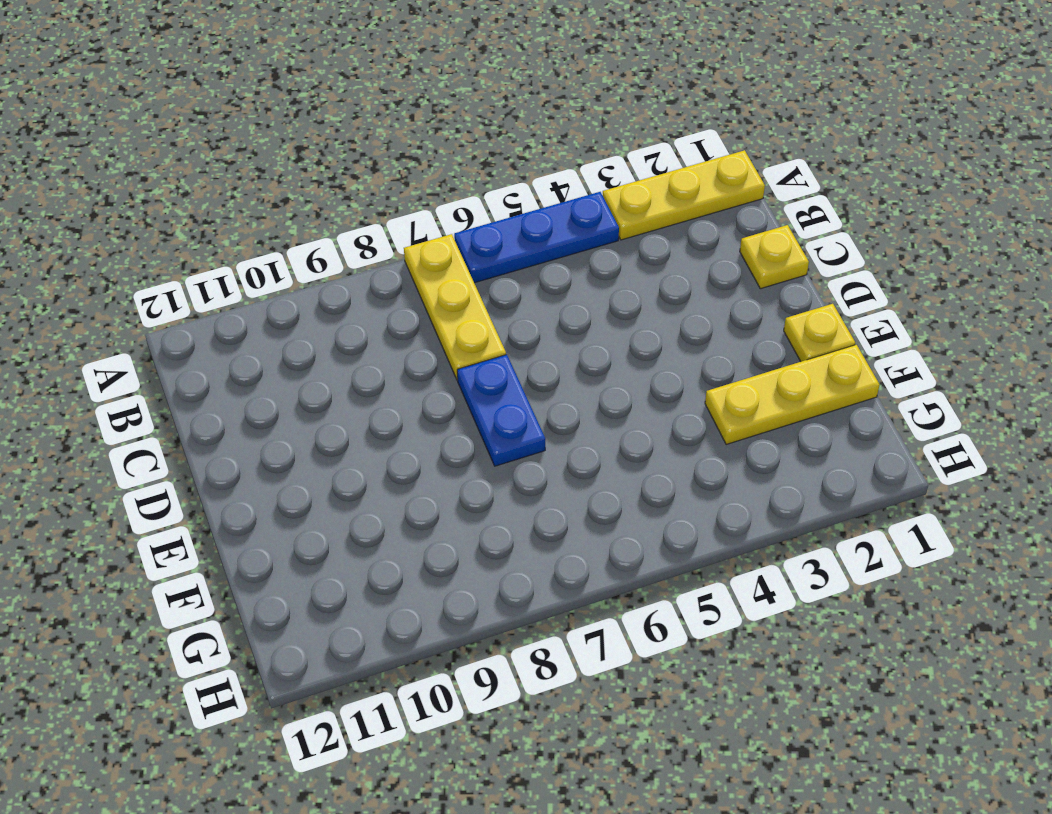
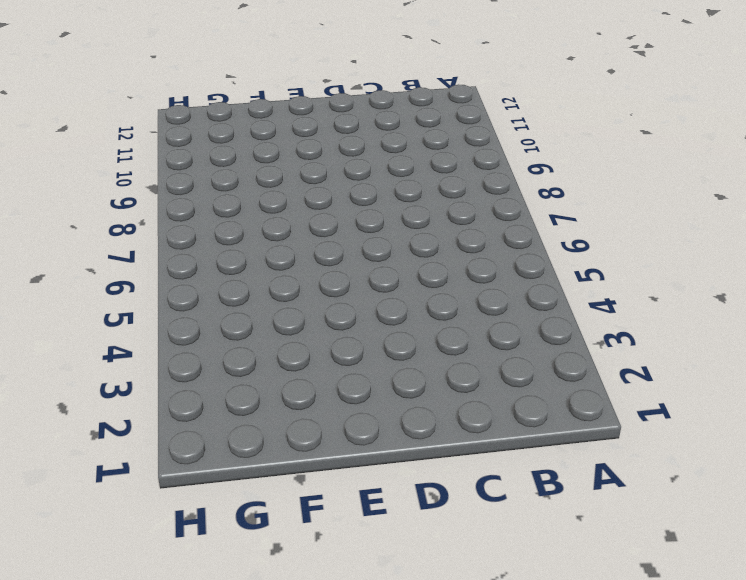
none -> yellow plate A1:A3 level 1
none -> blue plate A4:A6 level 1

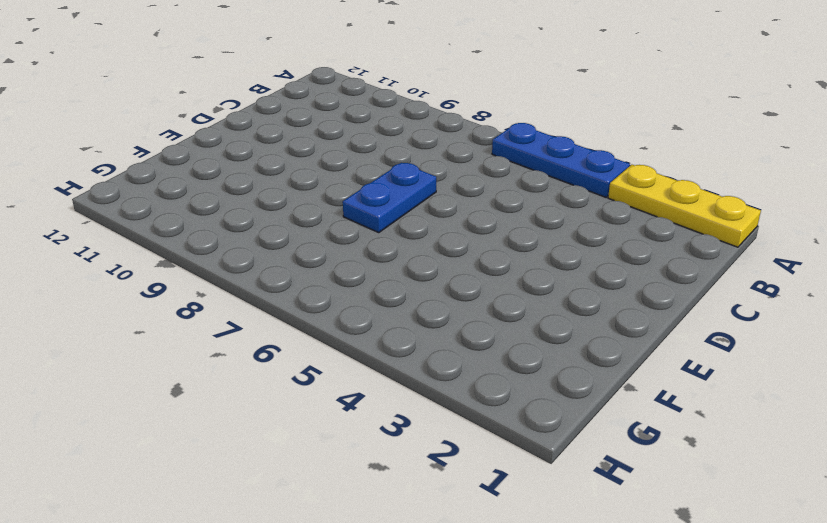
none -> yellow plate A7:C7 level 1
none -> yellow plate C1 level 1

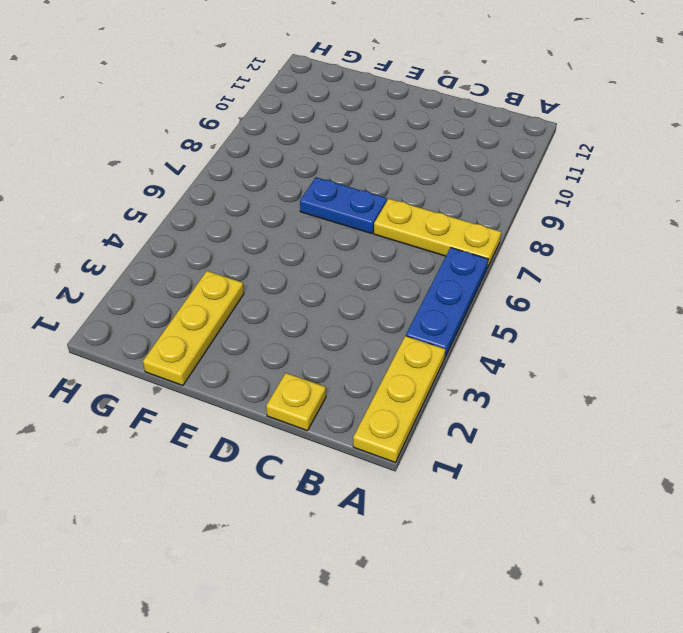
none -> yellow plate E1 level 1

